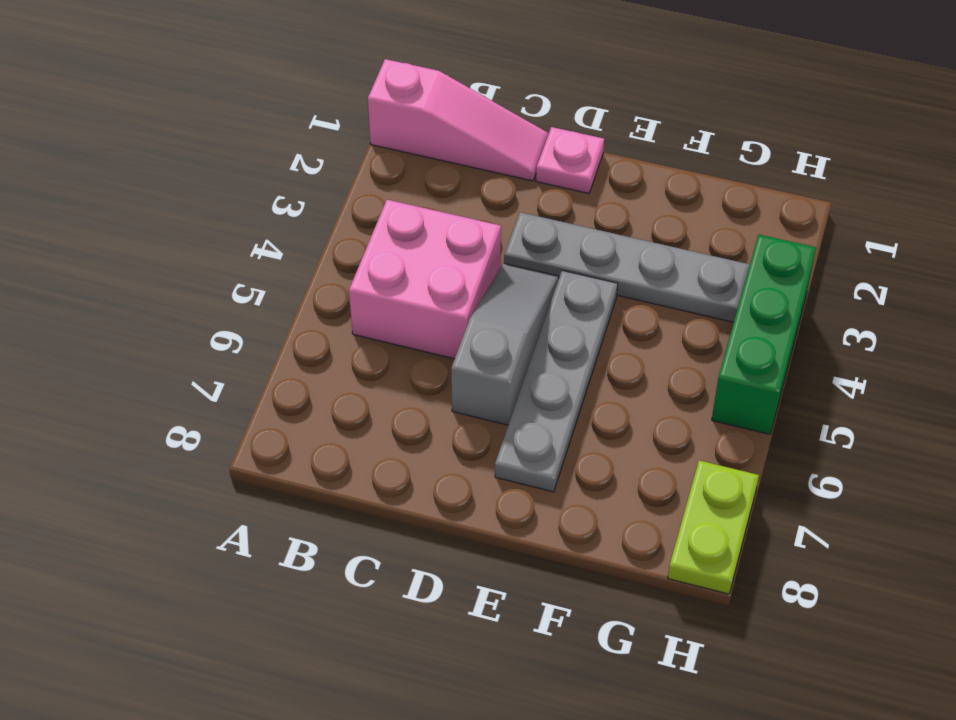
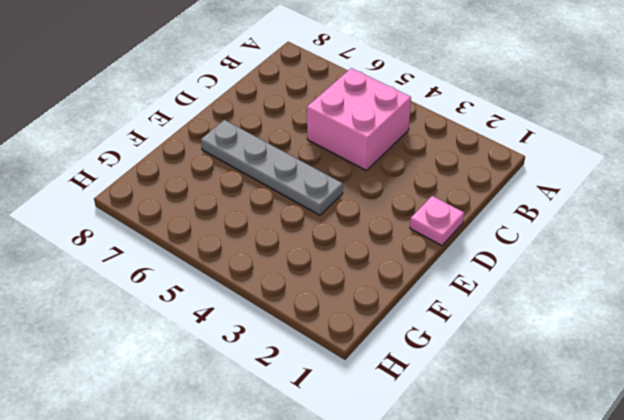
none -> pink slope A1:C1 level 1 top A
none -> grey plate D3:G3 level 1

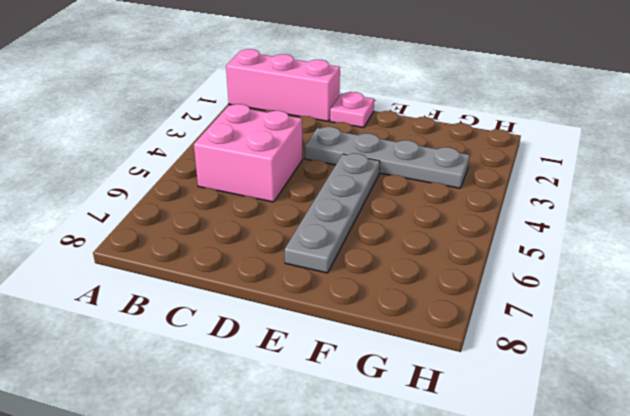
pink brick A1:C1 level 1 -> pink slope A1:C1 level 1 top A
none -> grey slope D4:D6 level 1 top 6
none -> green brick H3:H5 level 1

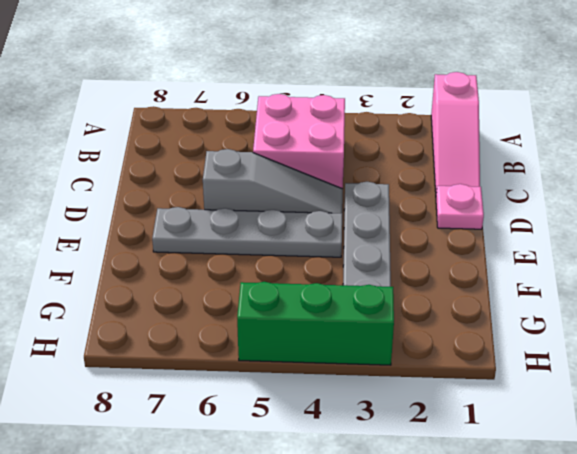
none -> lime plate H7:H8 level 1

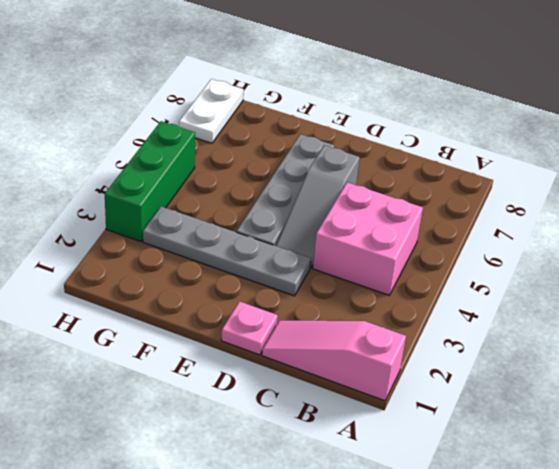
white plate H7:H8 level 1 -> lime plate H7:H8 level 1

